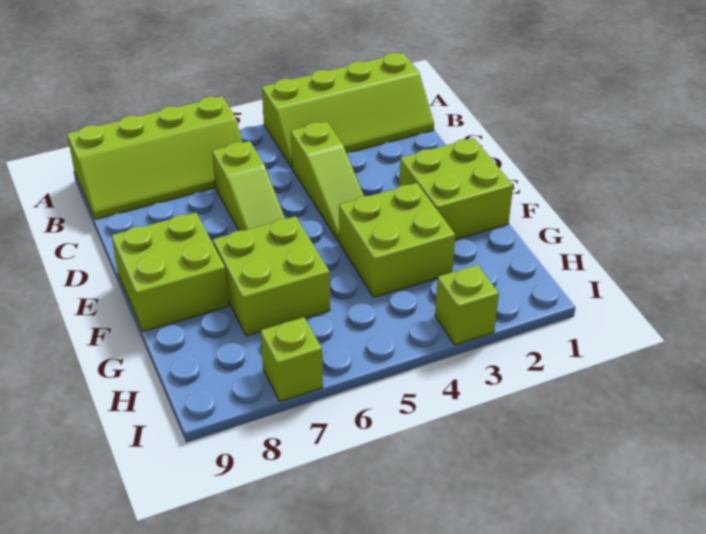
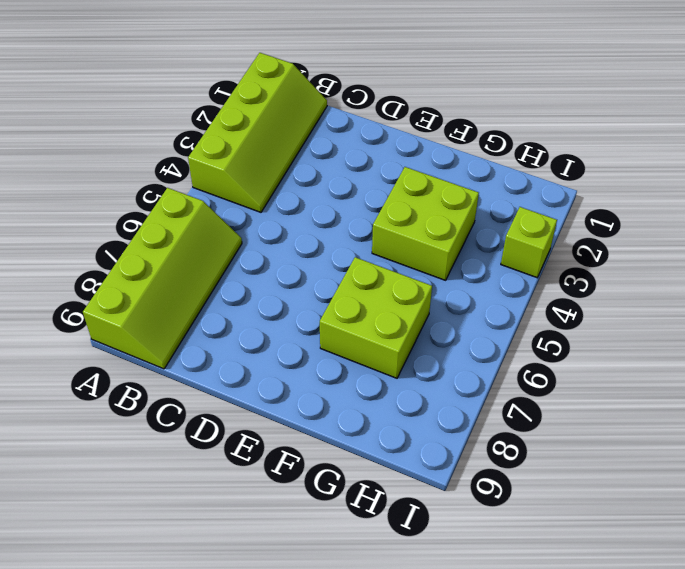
none -> lime slope C4:E4 level 1 top C
none -> lime slope C6:E6 level 1 top C

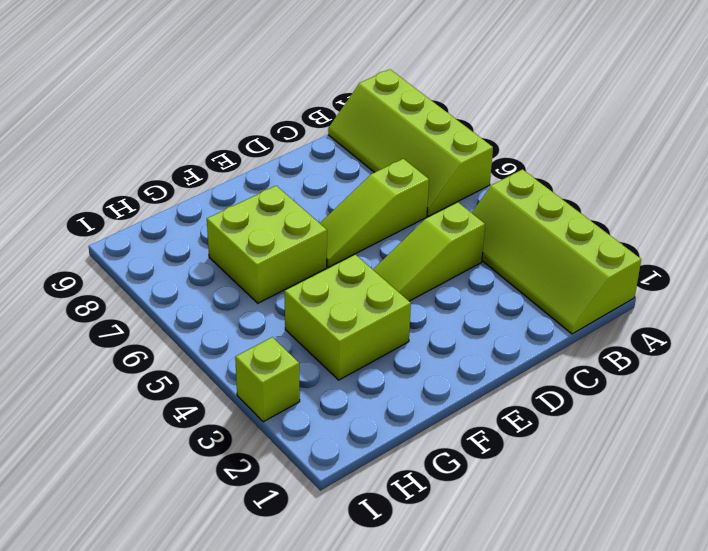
none -> lime brick E1:F2 level 1
none -> lime brick E8:F9 level 1

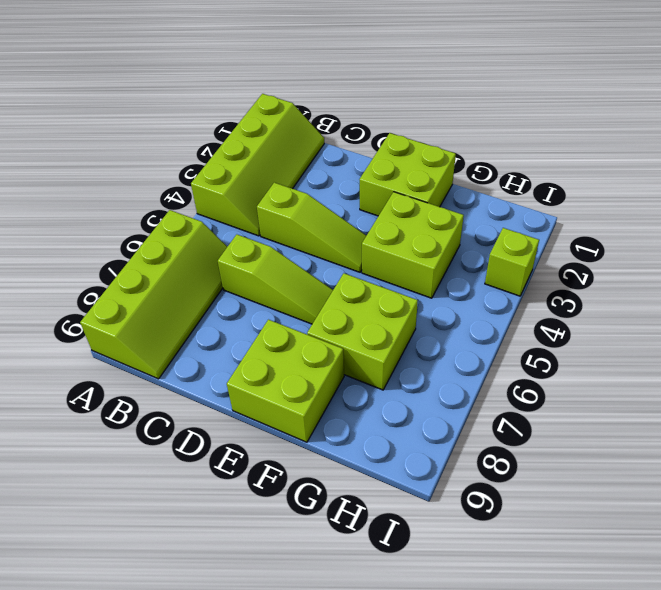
none -> lime brick I7 level 1

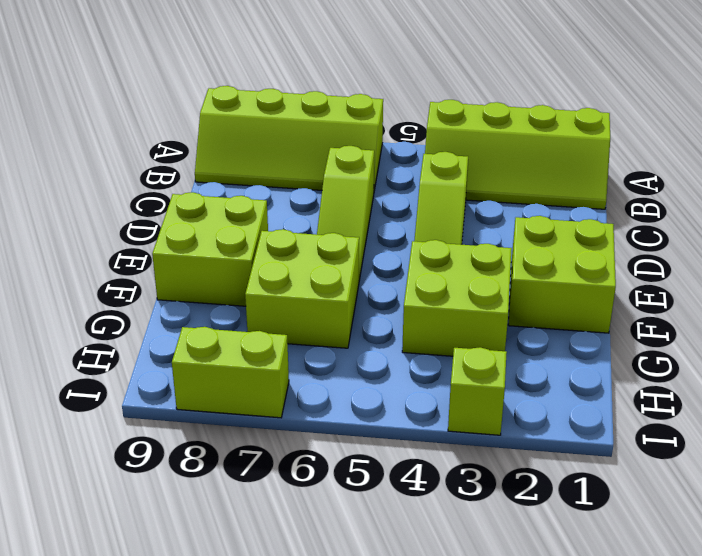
lime brick I7:I8 level 1 -> lime brick I7 level 1

